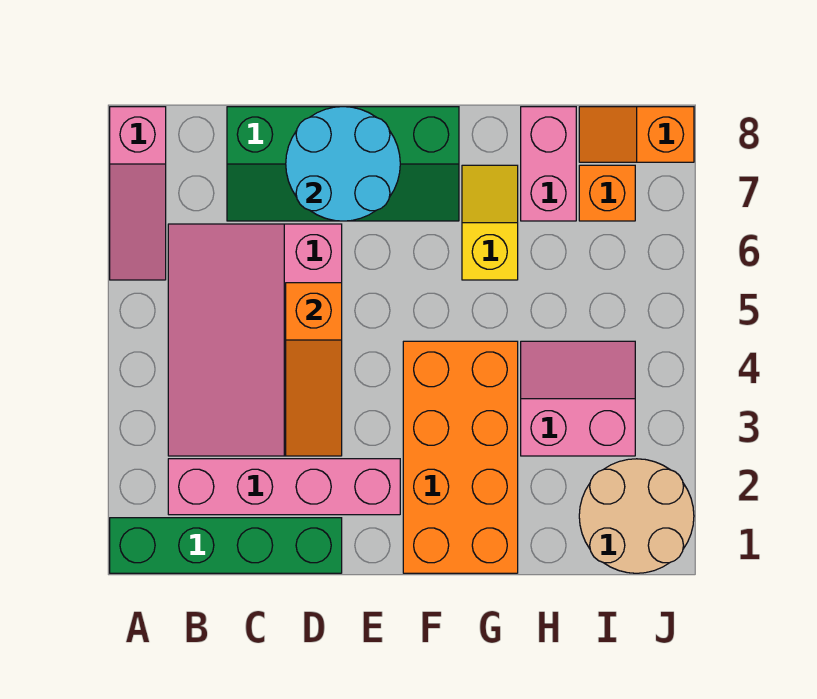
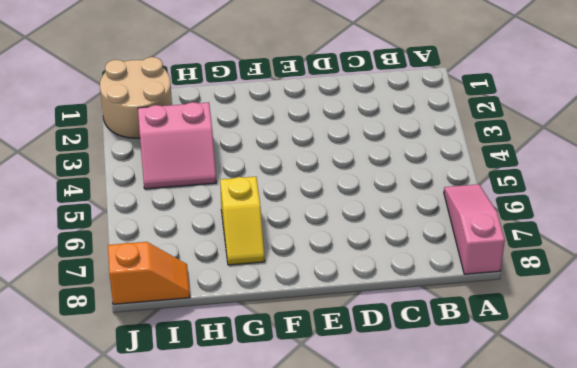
none -> green brick A1:D1 level 1
none -> pink brick B2:E2 level 1
none -> pink slope B3:D6 level 1 top D

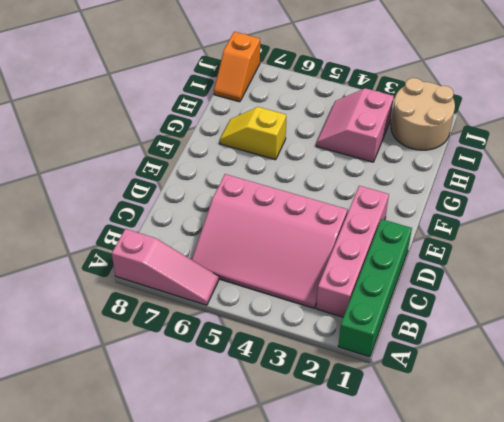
none -> green slope C7:F8 level 1 top 8
none -> orange brick F1:G4 level 1
none -> pink brick H7:H8 level 1

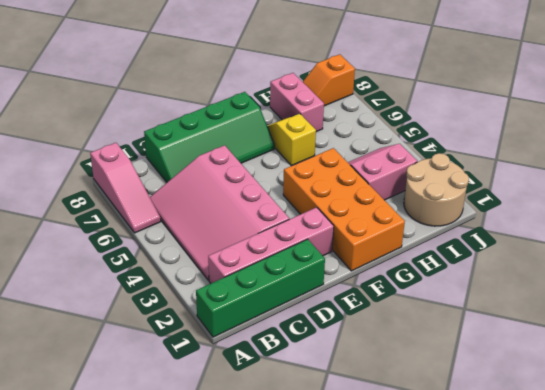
none -> orange brick I7 level 1
none -> orange slope D3:D5 level 2 top 5
none -> cyan round brick D7:E8 level 2

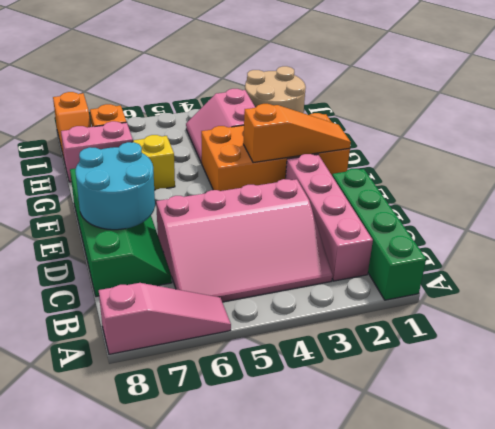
orange slope F1:F3 level 2 top 3 -> orange slope D3:D5 level 2 top 5

